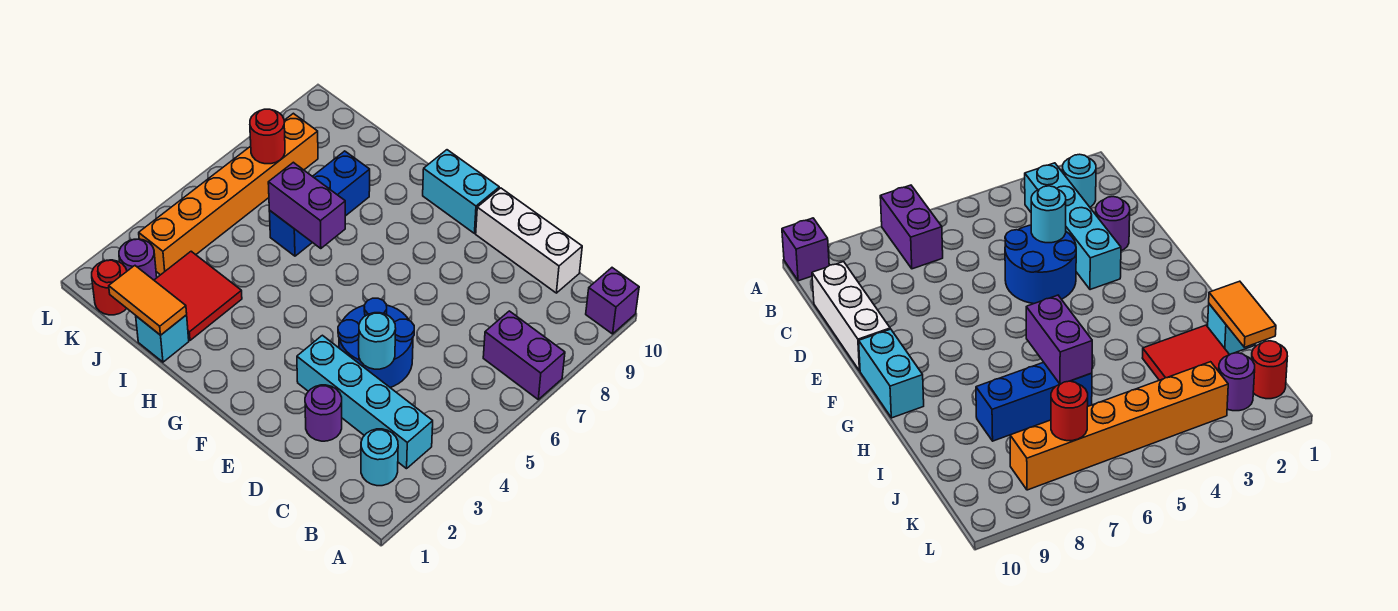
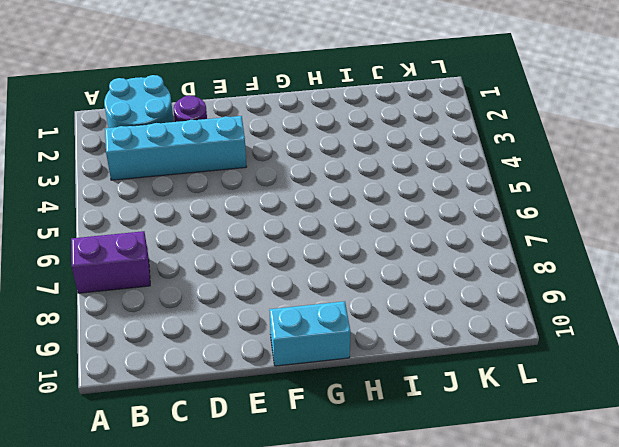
cyan round brick B1:C2 level 1 -> cyan round brick B2 level 1
none -> purple brick A10 level 1
none -> white brick C10:E10 level 1
none -> blue round brick D4:E5 level 1

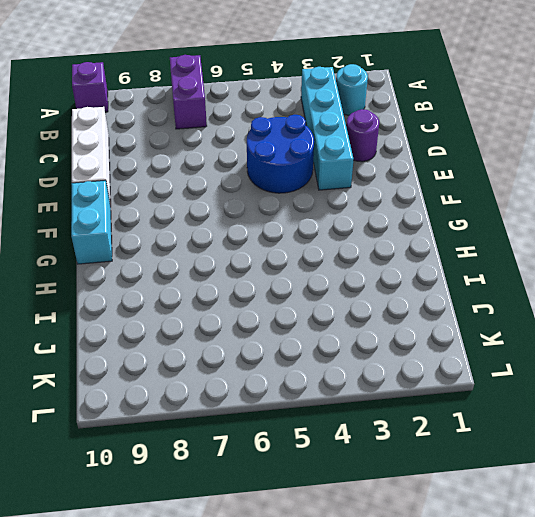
none -> cyan brick I1 level 1
none -> red tile I2:J3 level 1
none -> blue brick I6:I8 level 1

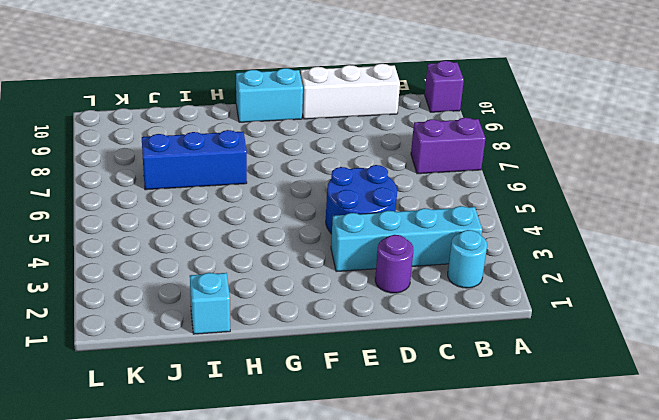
blue brick H7:J7 level 1 -> blue brick I6:I8 level 1
none -> red tile I2:J3 level 1
none -> red round brick K1 level 1
none -> purple round brick K2 level 1

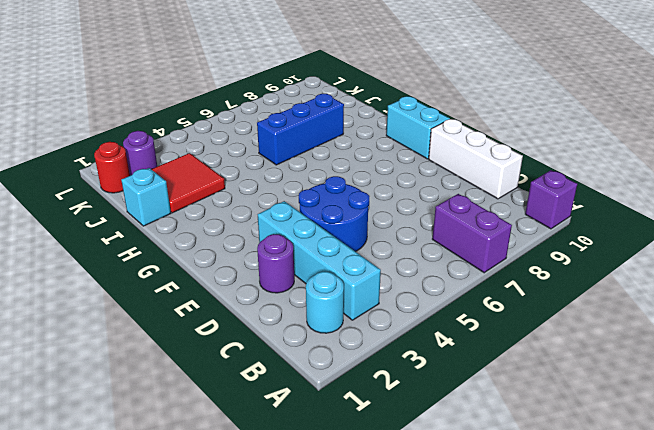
none -> orange brick K3:K8 level 1
none -> cyan round brick D4 level 2
none -> purple brick H6:I6 level 2

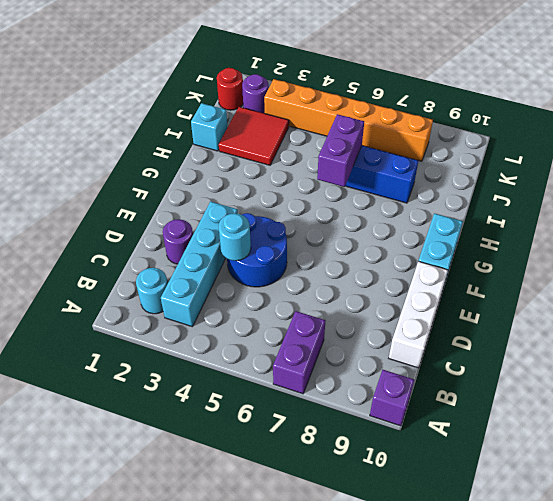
none -> orange tile I1:J1 level 2
none -> red round brick K7 level 2

